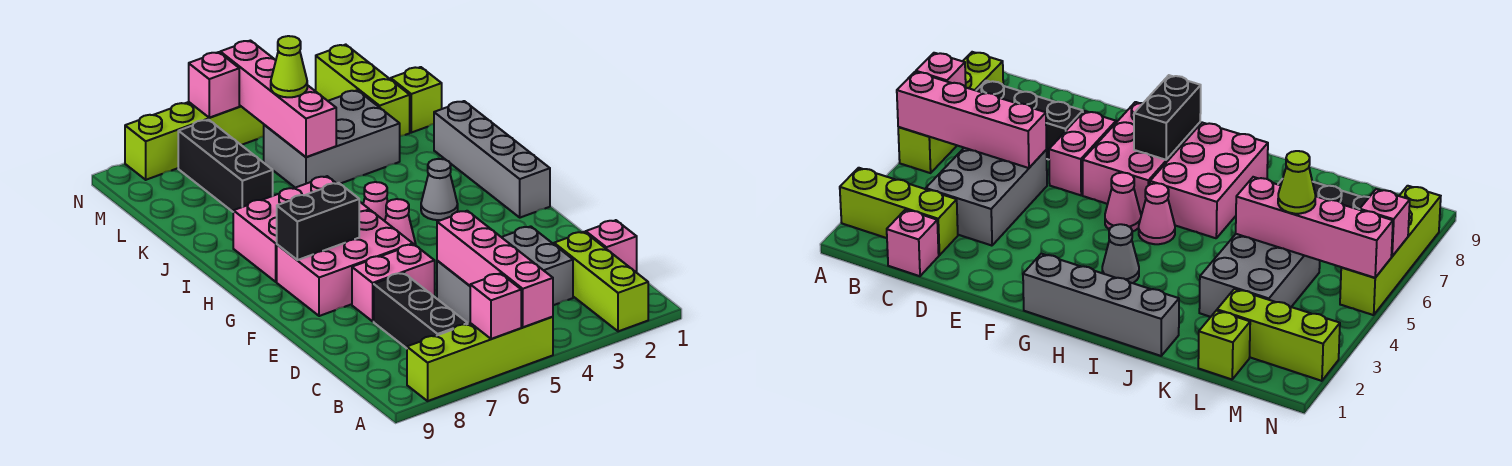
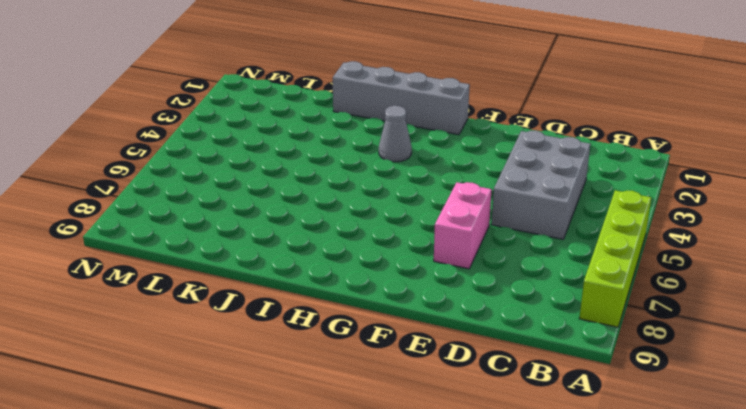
none -> lime brick A2:C2 level 1
none -> black brick B7:D7 level 1
none -> pink brick C1 level 1

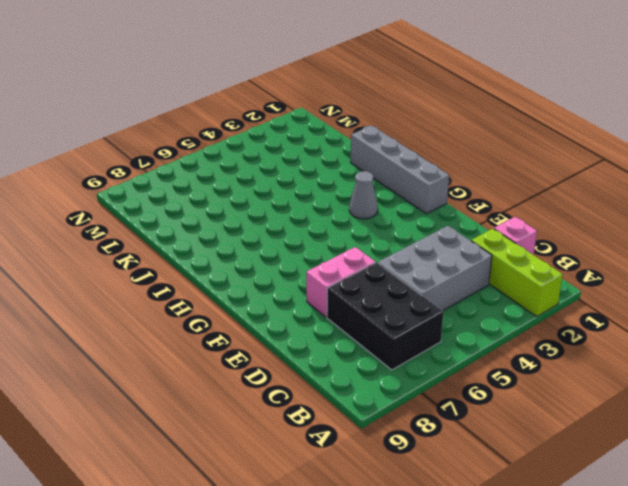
black brick B6:D7 level 1 -> black brick B7:D7 level 1
none -> lime brick A5:A8 level 1
none -> pink brick F6:G8 level 1
none -> pink cone G5 level 1

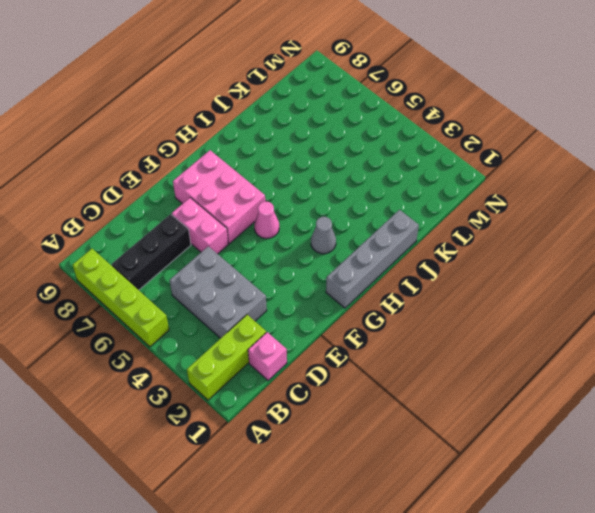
none -> pink cone H5 level 1
none -> pink brick H6:I8 level 1
none -> grey brick K3:L5 level 1

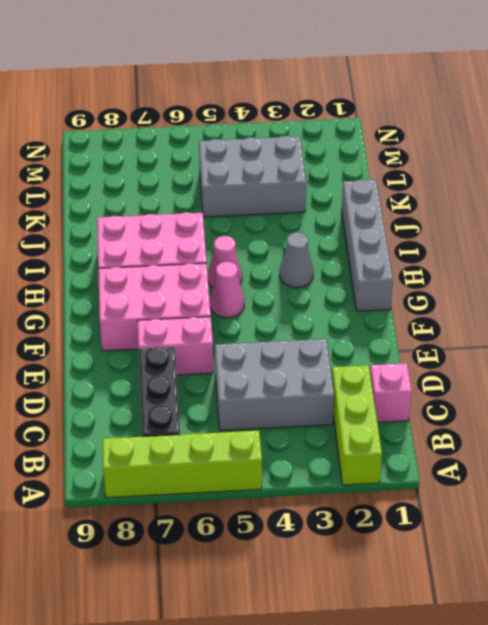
none -> black brick K7:M7 level 1
none -> lime brick L1 level 1
none -> lime brick L2:N2 level 1

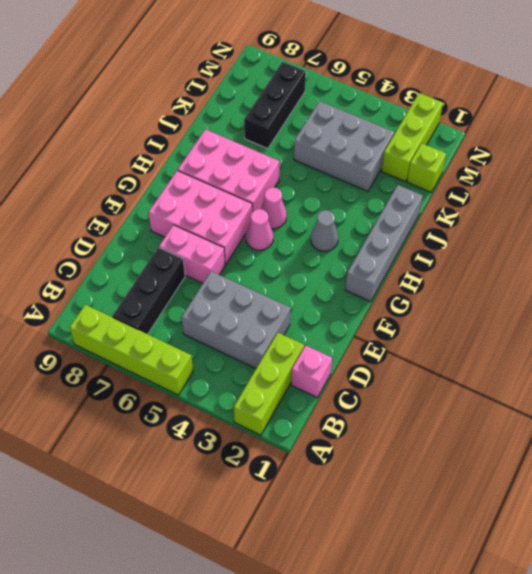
none -> lime brick N5:N8 level 1
none -> pink brick A5:D5 level 2
none -> pink brick A6 level 2

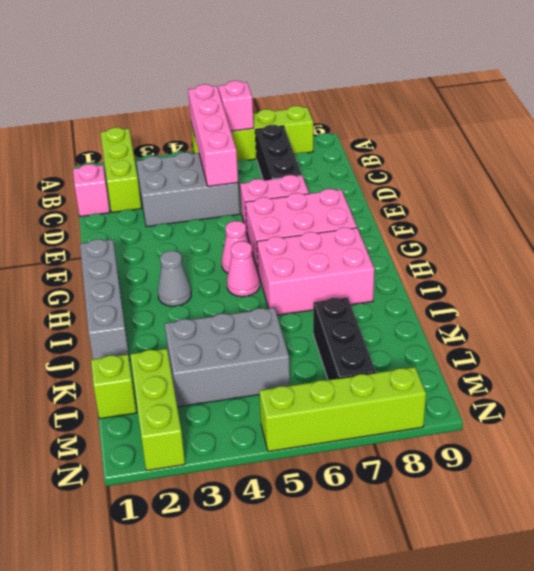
none -> black brick G7:G8 level 2
none -> pink brick K5:N5 level 2
none -> pink brick N6 level 2

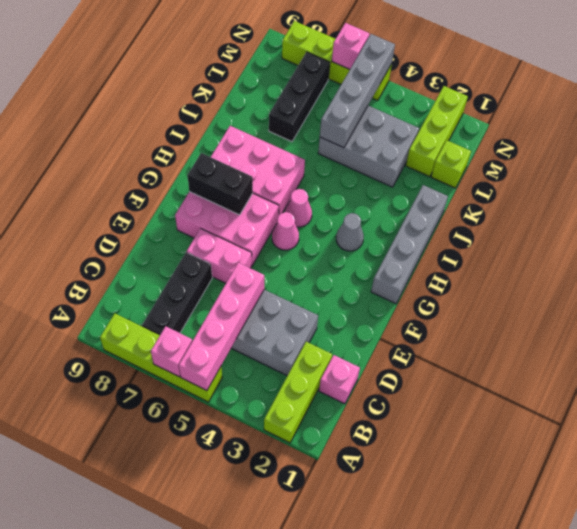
grey brick K5:N5 level 2 -> pink brick K5:N5 level 2
none -> lime cone L5 level 3

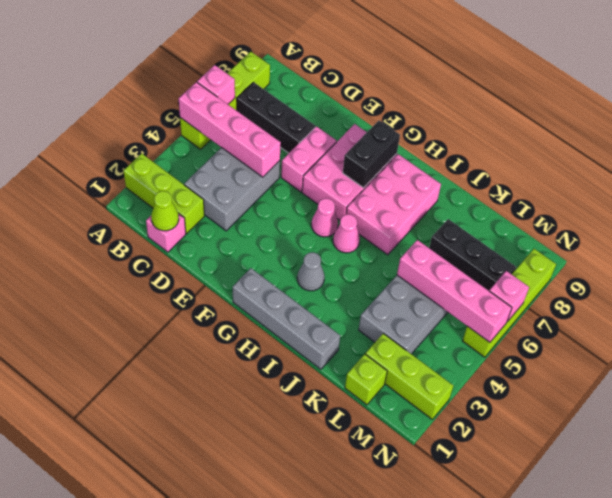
lime cone C1 level 2 -> lime cone L5 level 3

